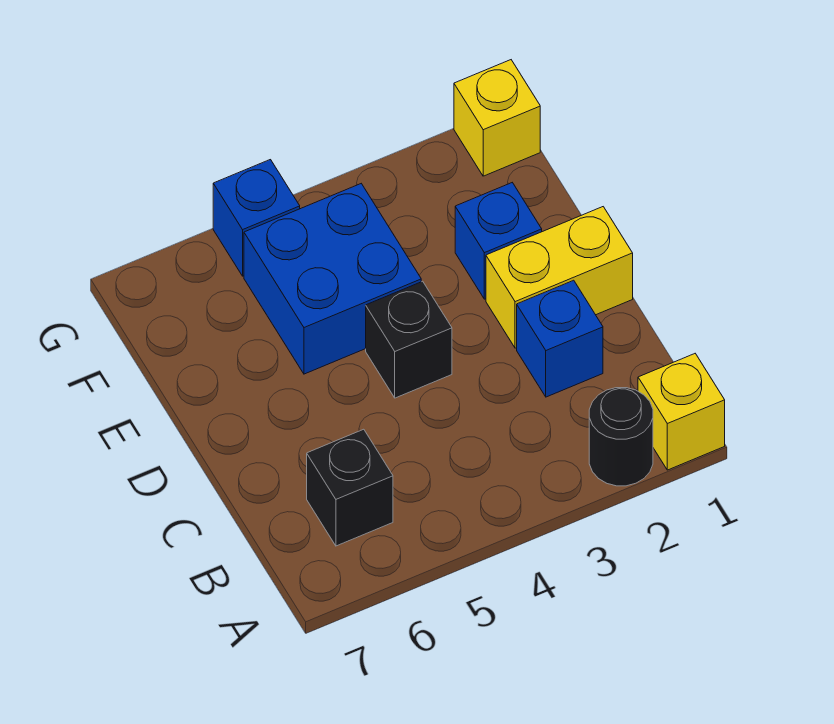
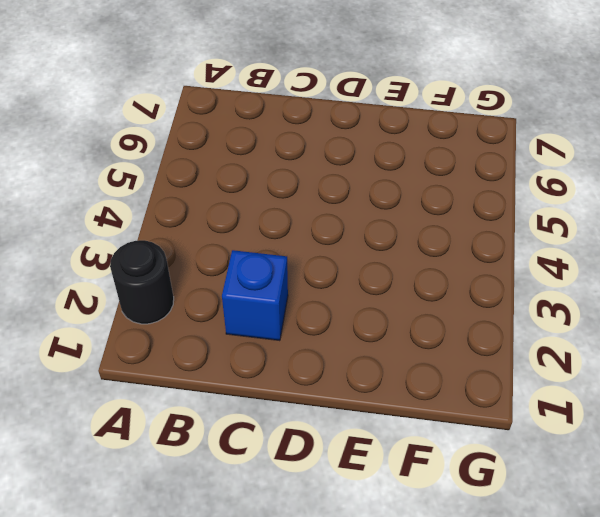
none -> yellow brick A1 level 1
none -> black brick B6 level 1

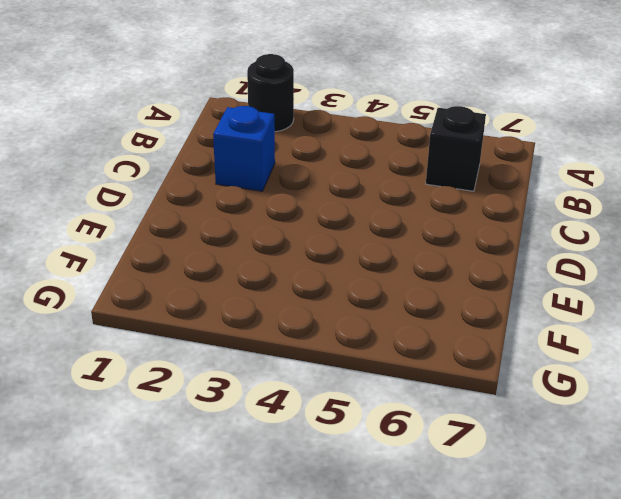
none -> yellow brick A1 level 1
none -> yellow brick D1:D2 level 1

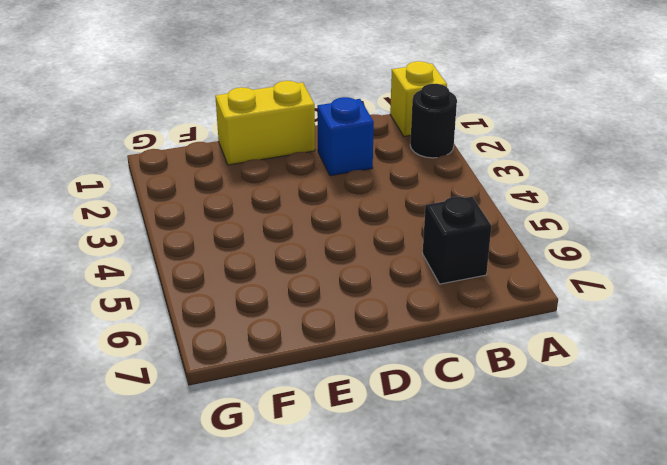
yellow brick D1:E1 level 1 -> yellow brick D1:D2 level 1
none -> black brick D4 level 1
none -> blue brick E2 level 1

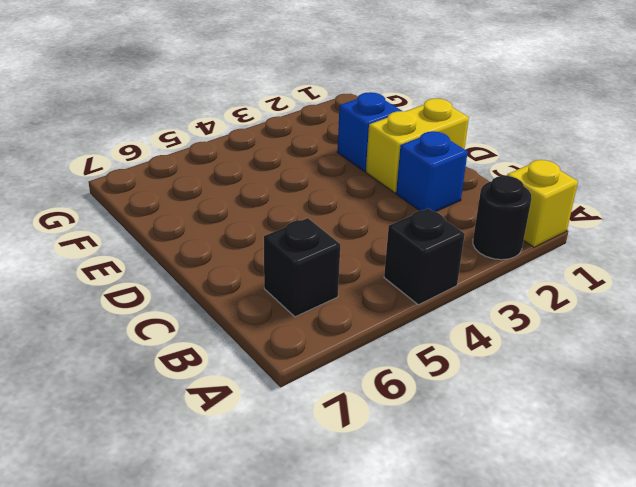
black brick A4 level 1 -> black brick D4 level 1
none -> blue brick E4:F5 level 1
none -> yellow brick G1 level 1

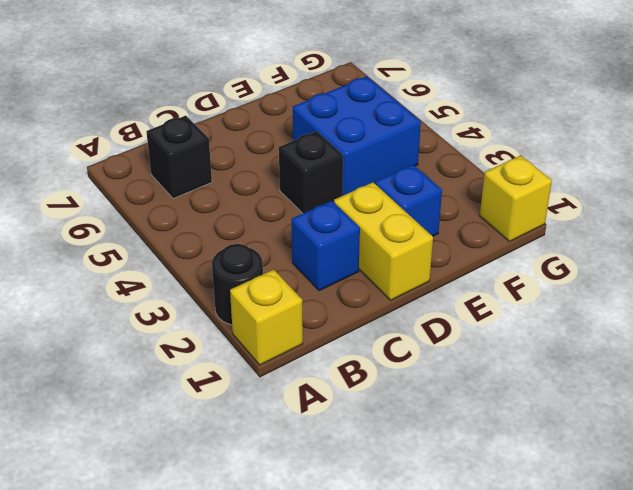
none -> blue brick G5 level 1

